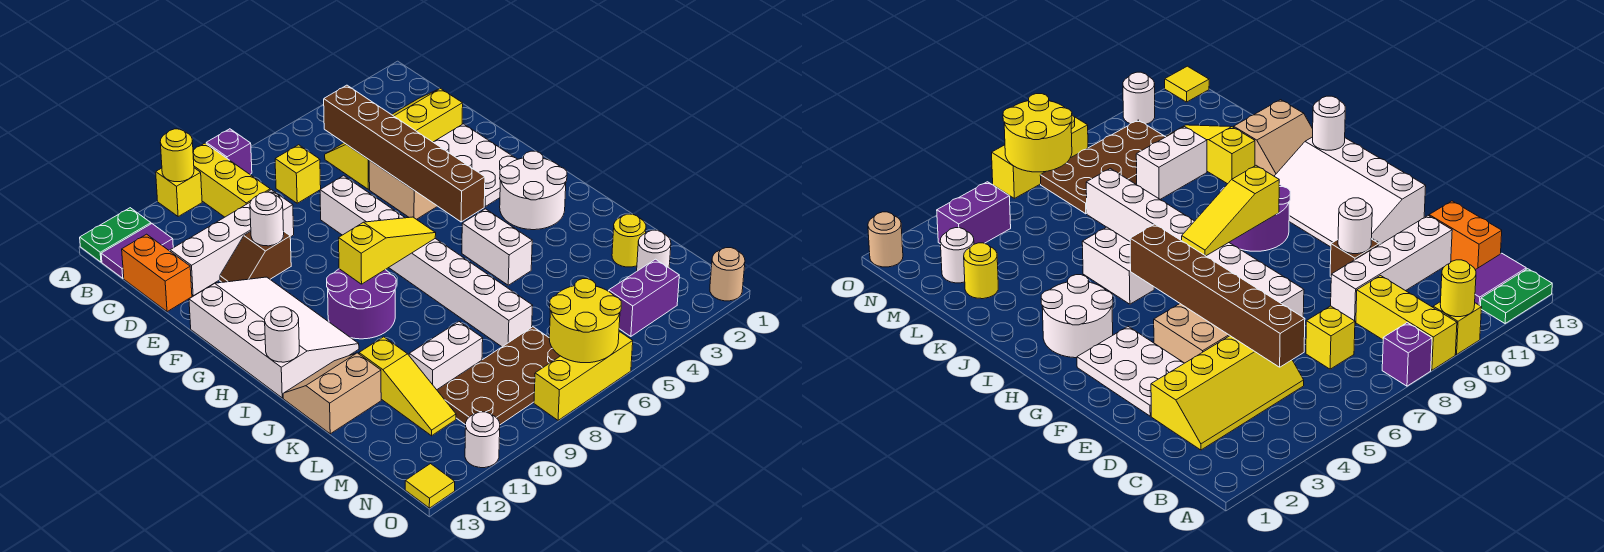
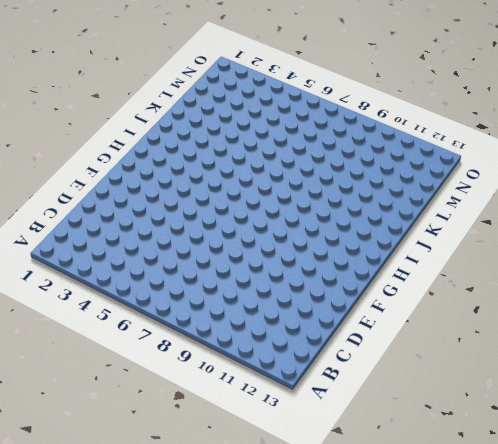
none -> purple brick A8 level 1
none -> yellow brick A9:C9 level 1
none -> yellow brick A10 level 1
none -> green plate A12:A13 level 1

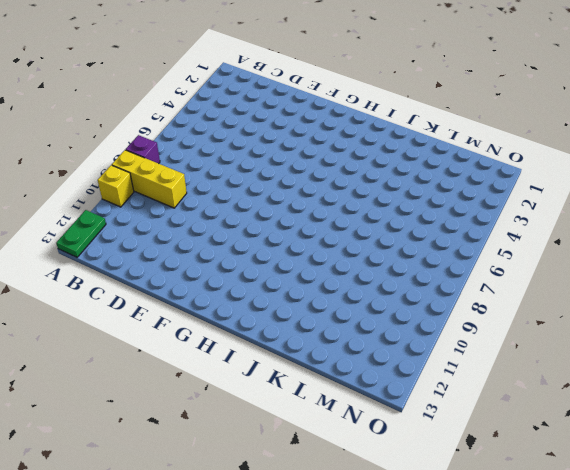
none -> purple tile B12:B13 level 1
none -> yellow slope C2:D5 level 1 top D
none -> yellow brick C7 level 1
none -> orange brick C13:D13 level 1

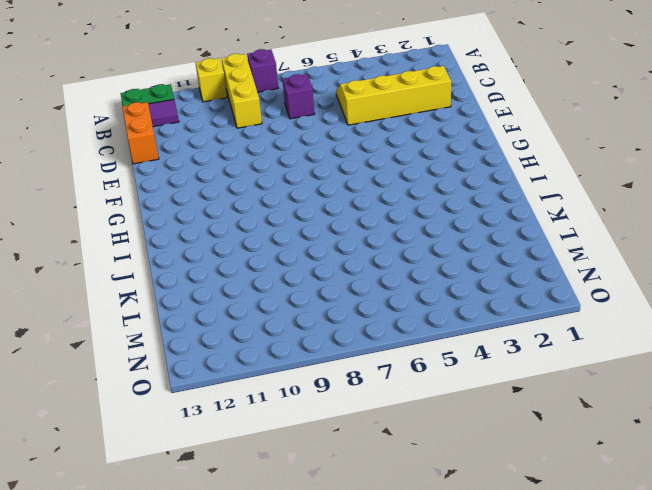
purple brick C7 level 1 -> yellow brick C7 level 1
none -> white brick D9:D12 level 1
none -> white plate E2:G3 level 1
none -> tan brick E4:F5 level 1
none -> white brick E7:L7 level 1

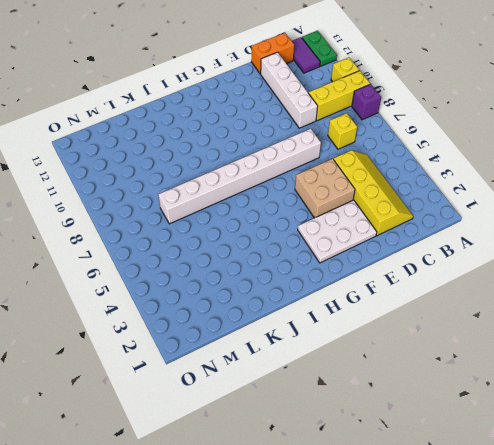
none -> brown slope E10:E11 level 1 top 10
none -> white slope F11:I13 level 1 top 13
none -> white round brick H2:I3 level 1
none -> purple round brick H9:I10 level 1

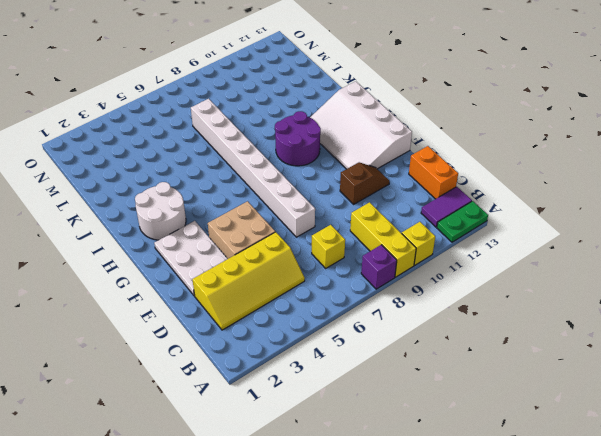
none -> white brick D9:D12 level 1
none -> white brick I5:J5 level 1
none -> tan slope J12:K13 level 1 top K
none -> yellow slope K11:M11 level 1 top K

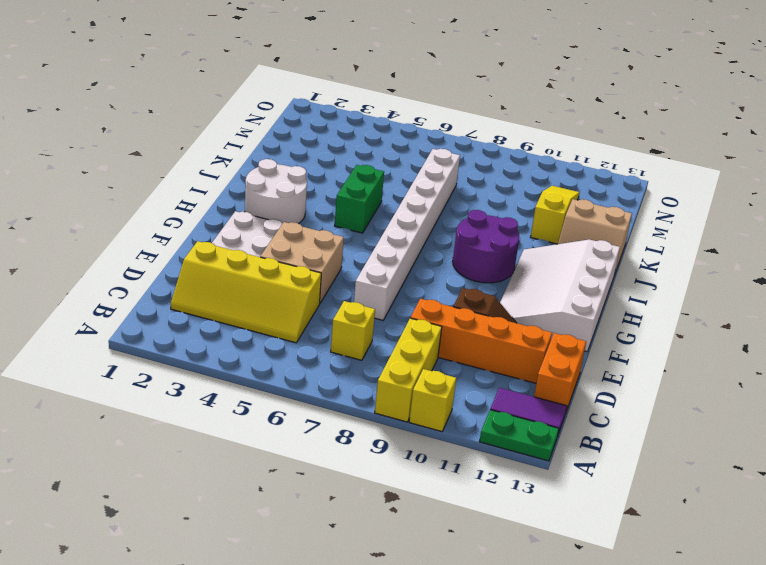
orange brick D9:D12 level 1 -> white brick D9:D12 level 1
green brick I5:J5 level 1 -> white brick I5:J5 level 1
none -> purple brick A8 level 1
none -> yellow round brick L2 level 1
none -> white brick L9:L10 level 1
none -> white round brick M2 level 1

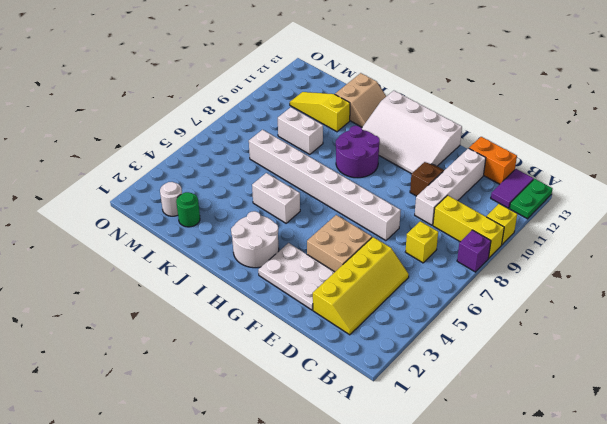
white brick K9:L9 level 1 -> white brick L9:L10 level 1
green round brick L2 level 1 -> yellow round brick L2 level 1
none -> brown plate M7:N10 level 1
none -> purple brick N3:N4 level 1
none -> tan round brick O1 level 1
none -> yellow brick O6:O8 level 1

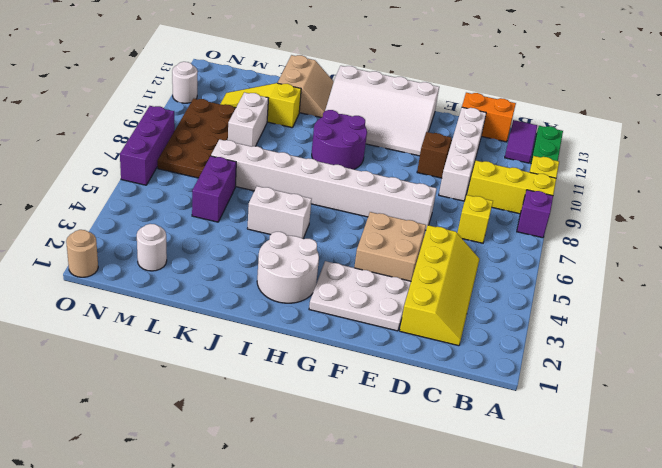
purple brick L5:L6 level 1 -> purple brick N3:N4 level 1
purple brick O6:O8 level 1 -> yellow brick O6:O8 level 1
none -> yellow round brick L2 level 1
none -> yellow tile O13 level 1
none -> yellow round brick A10 level 2
none -> brown brick C5:H5 level 2

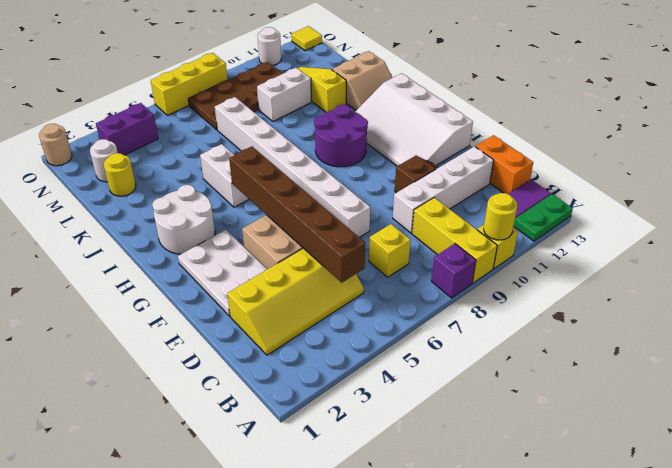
none -> white round brick E10 level 2
none -> yellow slope H7:H9 level 2 top 9
none -> white round brick I13 level 2
none -> yellow round brick N6:O7 level 2

